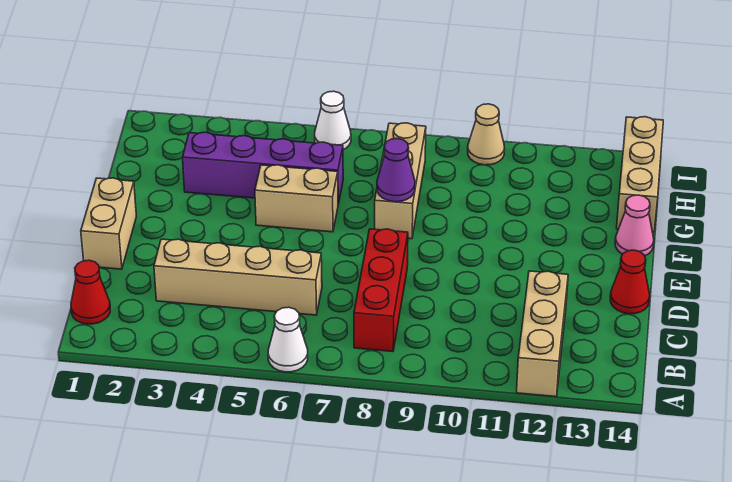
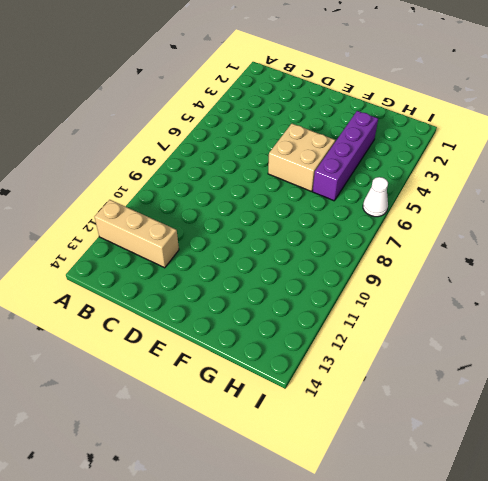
tan brick E5:F6 level 1 -> tan brick F5:F6 level 1
none -> white cone A6 level 1
none -> red cone B1 level 1
none -> red brick B8:D8 level 1

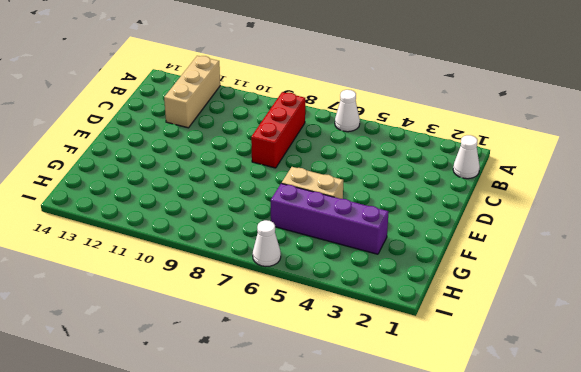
white cone B1 level 1 -> red cone B1 level 1
none -> tan brick C3:C6 level 1
none -> tan brick D1:E1 level 1
none -> red cone D14 level 1

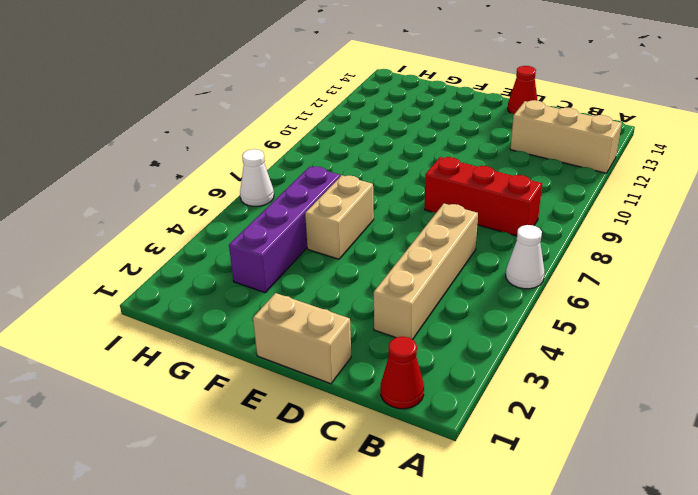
none -> tan brick F8:H8 level 1
none -> pink cone F14 level 1
none -> tan brick G14:I14 level 1

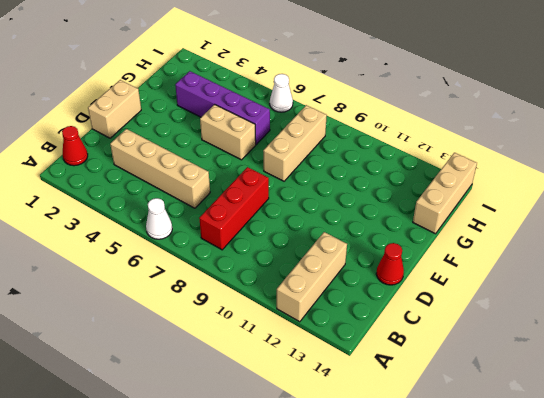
none -> pink cone F14 level 1
none -> tan cone I10 level 1
none -> purple cone F8 level 2

